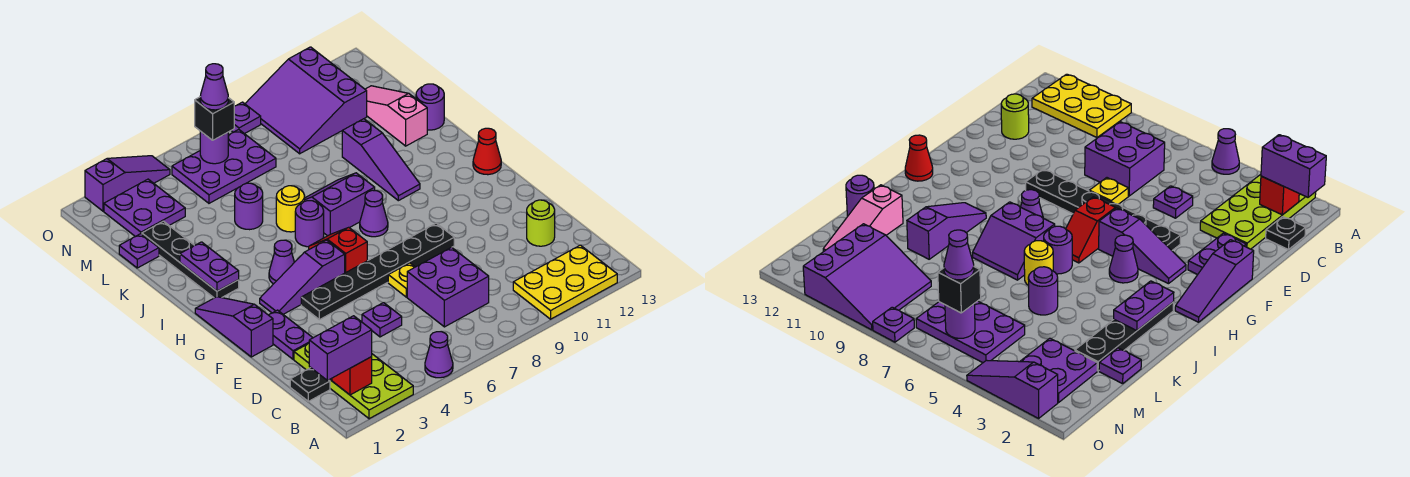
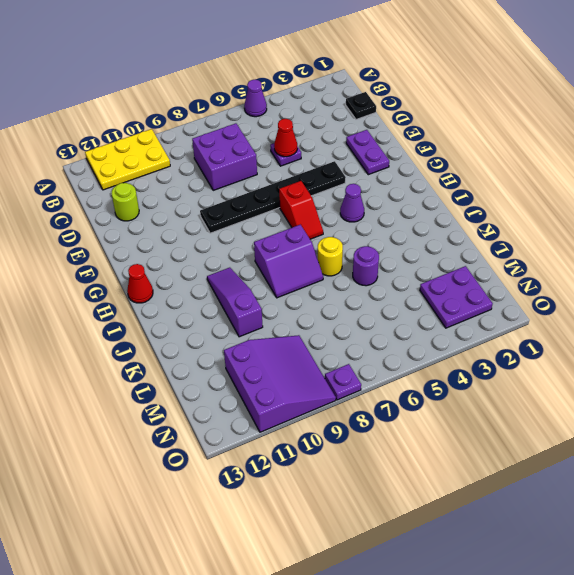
red cone D5 level 2 -> none
none -> lime plate A2:D3 level 1
none -> yellow plate E7 level 1
none -> purple slope F1:H1 level 1 top F
none -> purple slope G3:G5 level 1 top 5

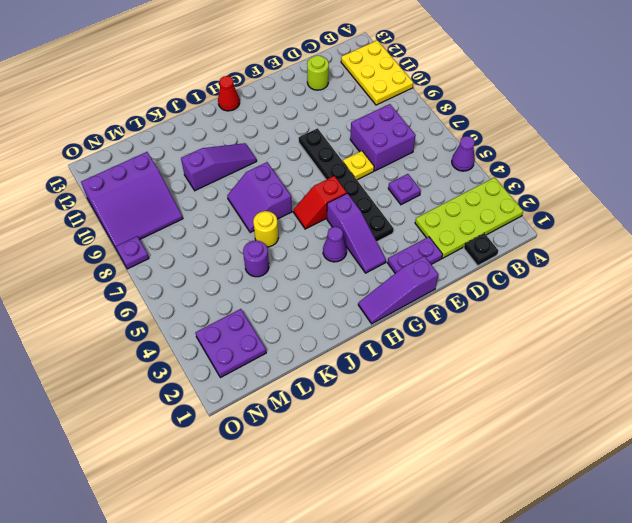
none -> purple cone H8 level 1
none -> black plate I2:L2 level 1
none -> purple round brick I6 level 1
none -> pink slope K12:M12 level 1 top K

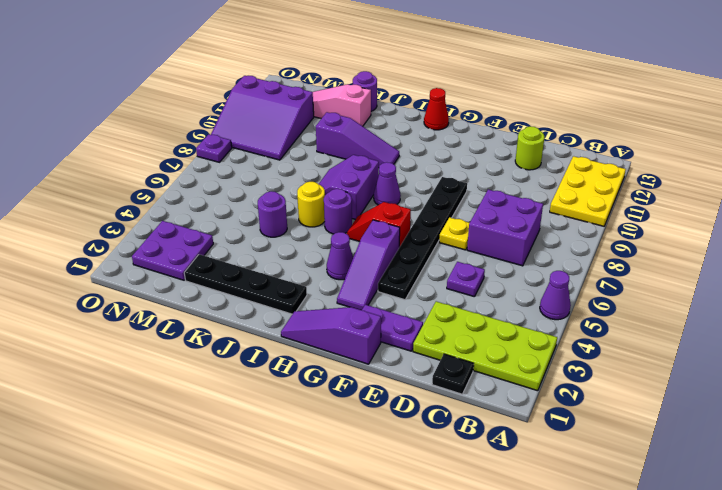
none -> purple plate L1 level 1
none -> purple plate M5:N7 level 1
none -> purple slope O2:O4 level 1 top 2
none -> red brick B2 level 2

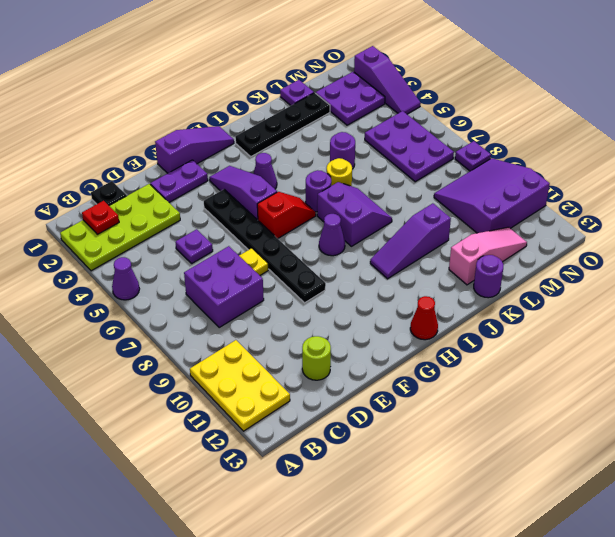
red plate B2 level 2 -> red brick B2 level 2
none -> purple plate I2:J2 level 2
none -> purple round brick N6 level 2
none -> purple brick B1:B2 level 3
none -> black brick N6 level 3

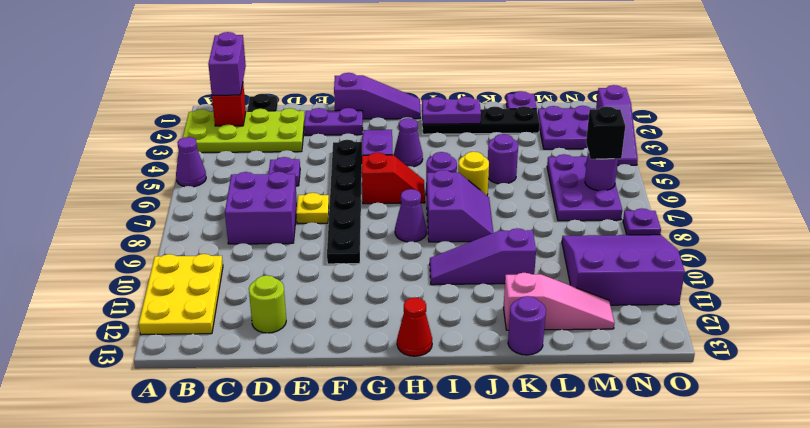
none -> purple cone N6 level 4

